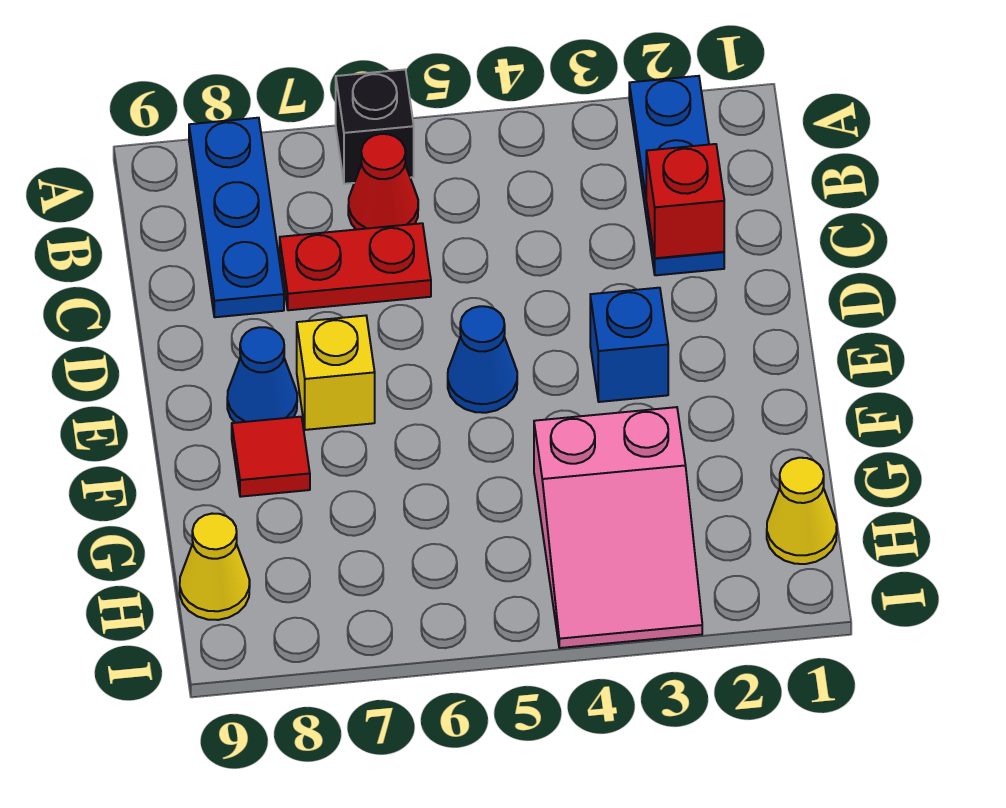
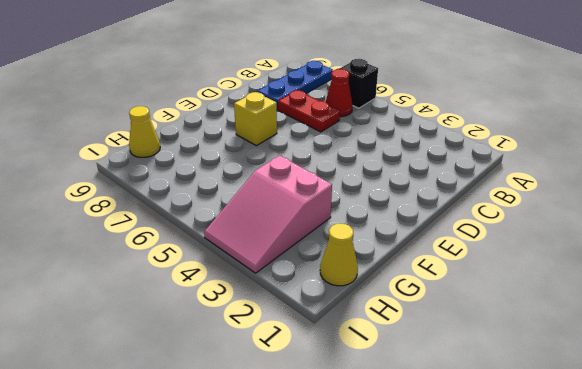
none -> blue plate A2:C2 level 1
none -> blue brick E3 level 1
none -> blue cone E5 level 1

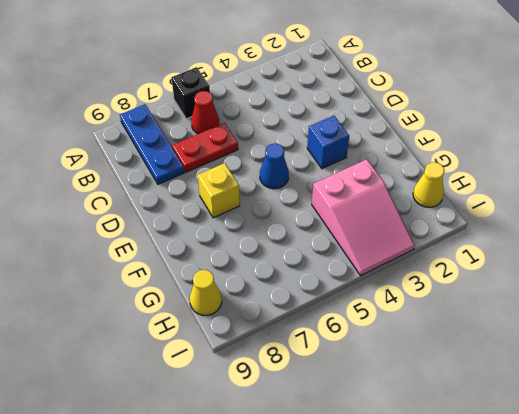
none -> blue plate A2:C2 level 1
none -> blue cone E8 level 1
none -> red tile F8 level 1

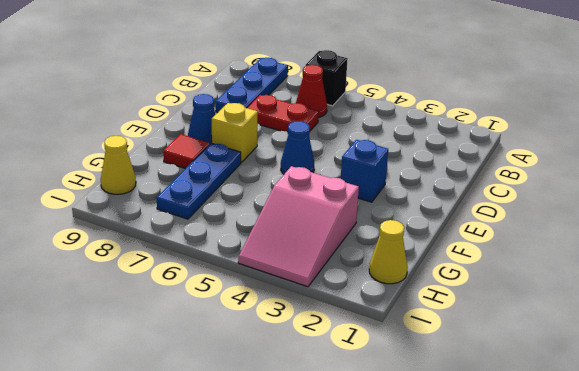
blue plate F7:H7 level 1 -> blue plate A2:C2 level 1
none -> red brick C2 level 2

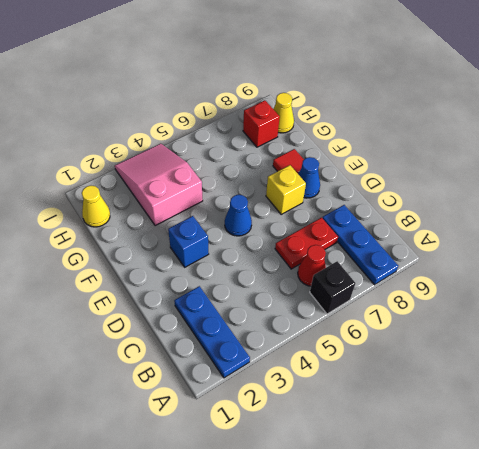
red brick H8 level 1 -> red brick C2 level 2

